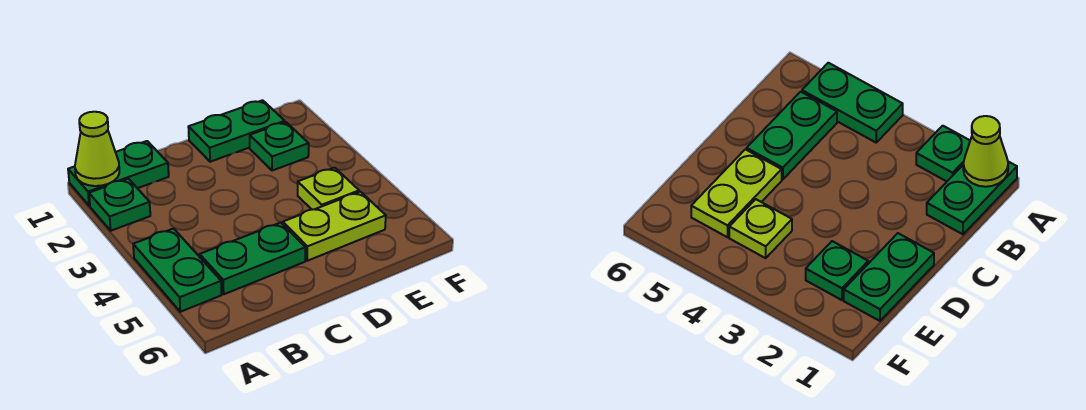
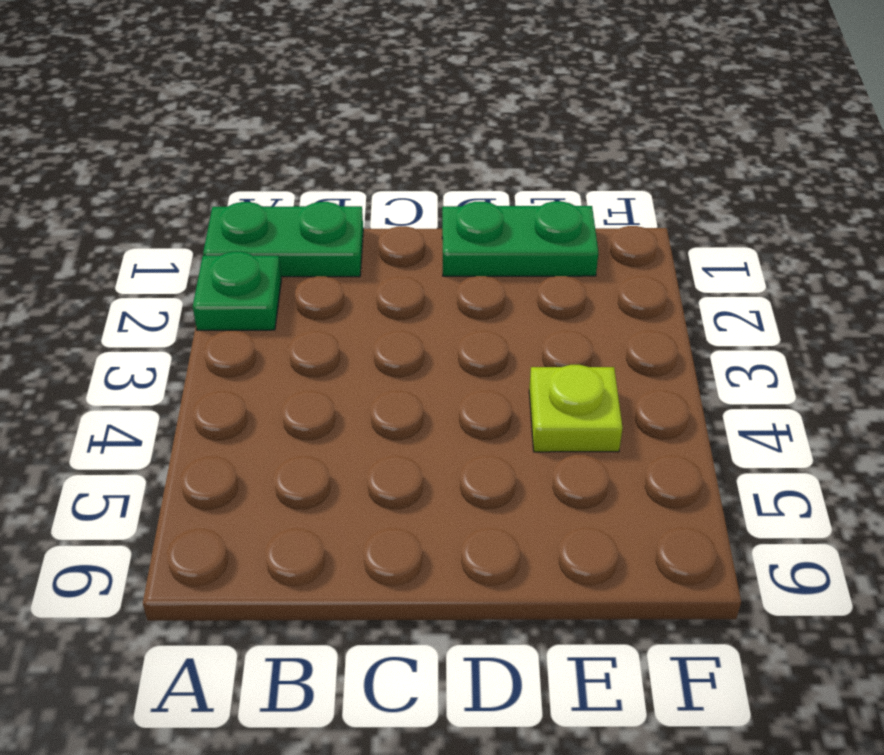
none -> green plate A4:A5 level 1
none -> green plate B5:C5 level 1

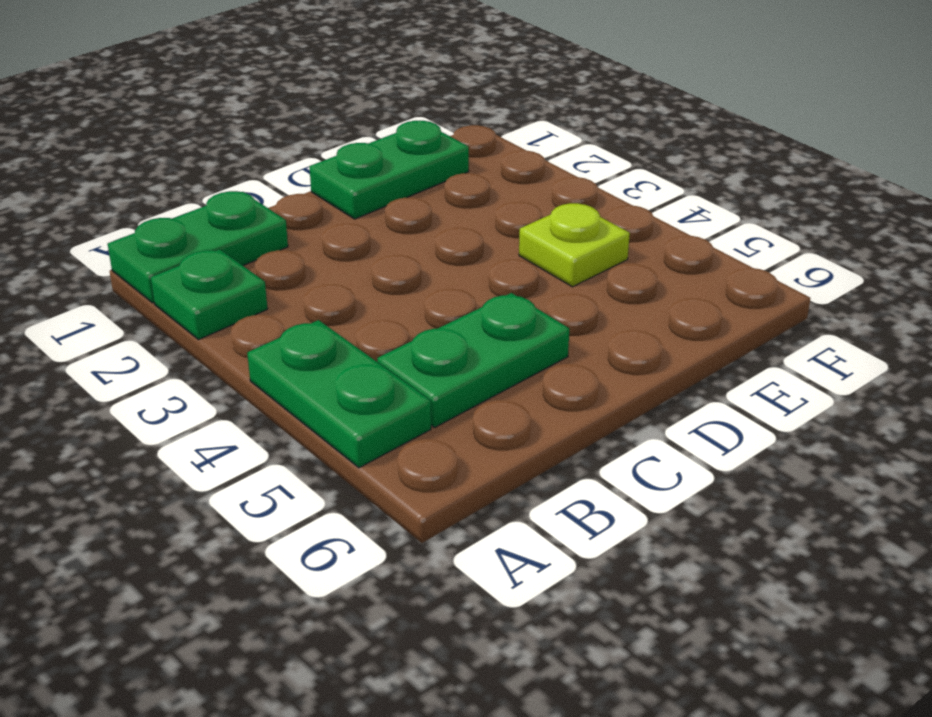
none -> lime plate D5:E5 level 1
none -> green plate E2 level 1

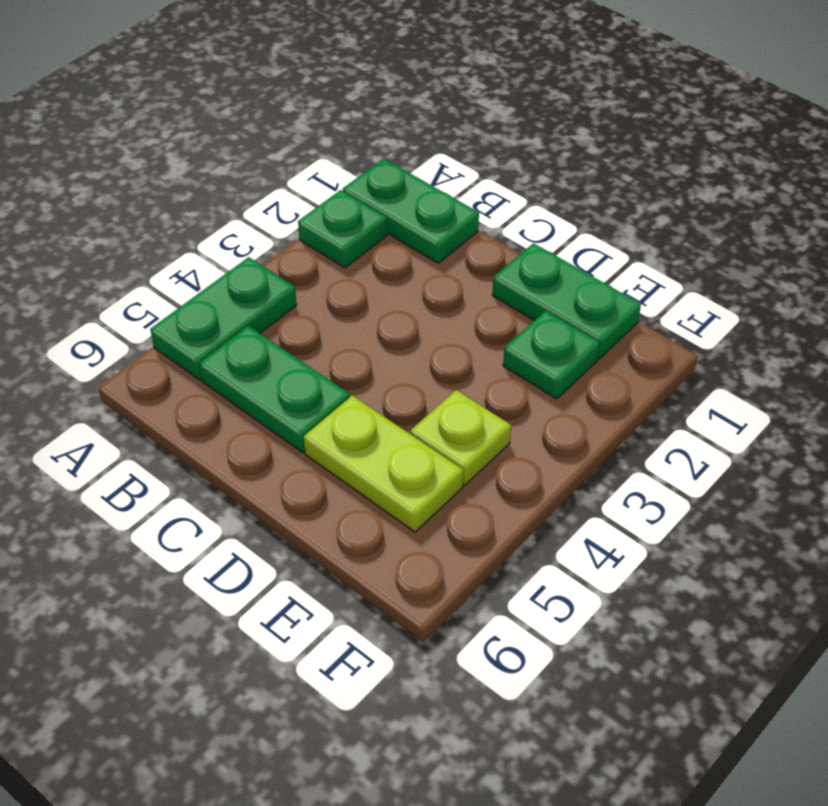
none -> lime cone A1 level 2

